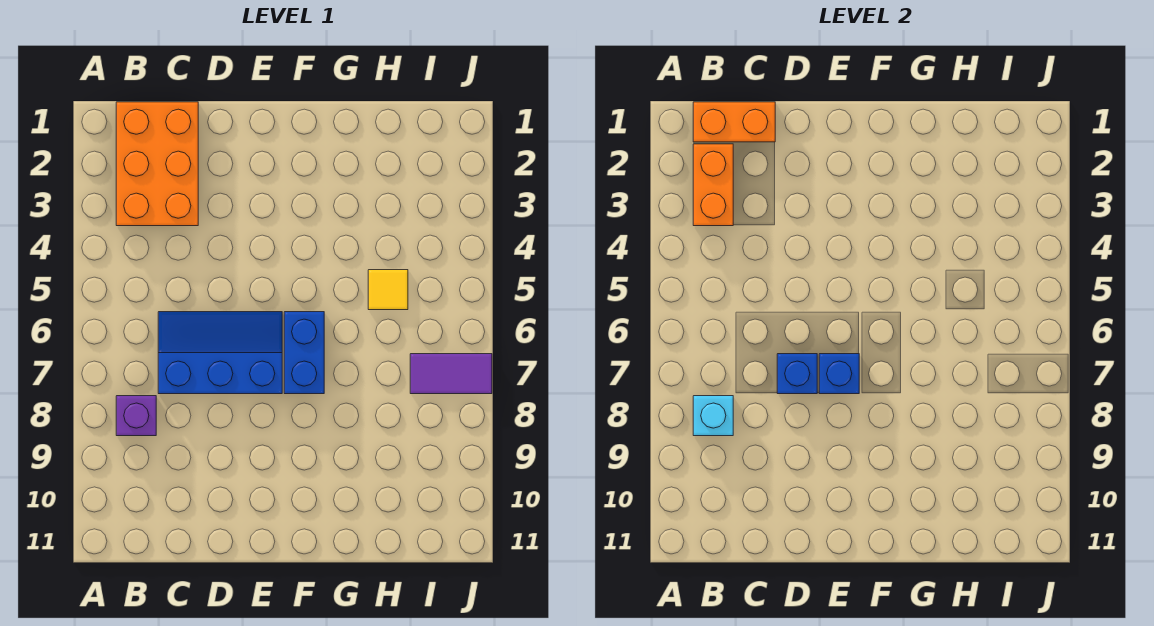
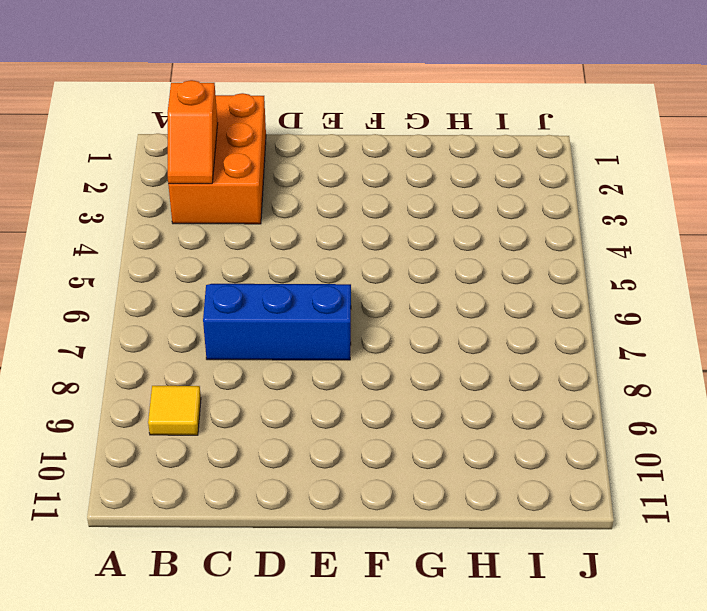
orange slope B2:B3 level 2 top 2 -> orange brick B2:B3 level 2
yellow tile B9 level 1 -> yellow tile H5 level 1
none -> purple brick B8 level 1
none -> blue brick F6:F7 level 1

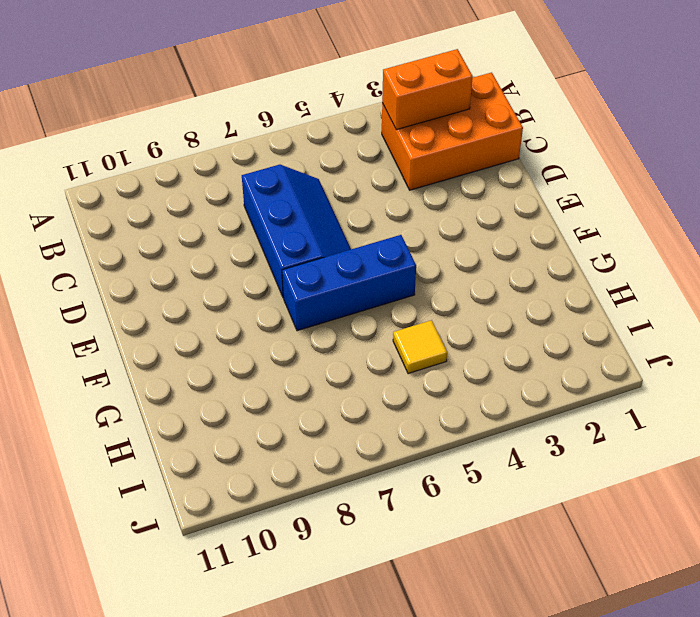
blue brick F5:F7 level 1 -> blue brick F6:F7 level 1
none -> purple brick B8 level 1
none -> purple tile I7:J7 level 1

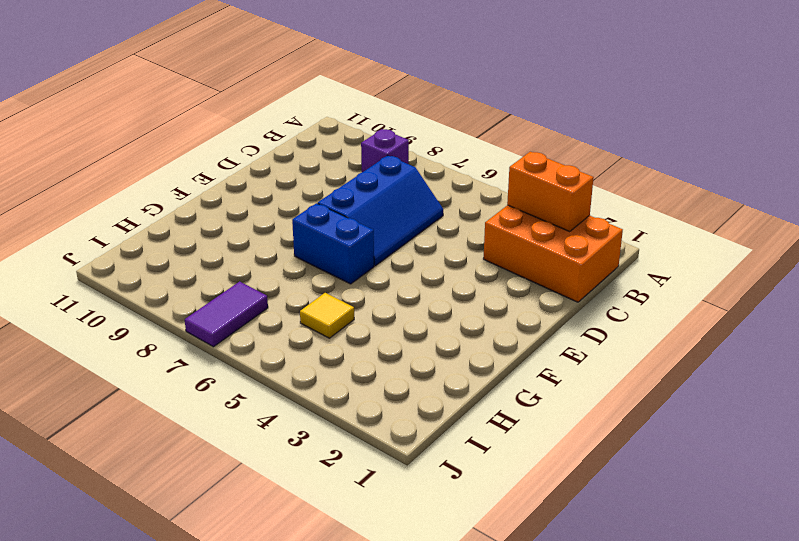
none -> orange brick B1:C1 level 2
none -> cyan brick B8 level 2

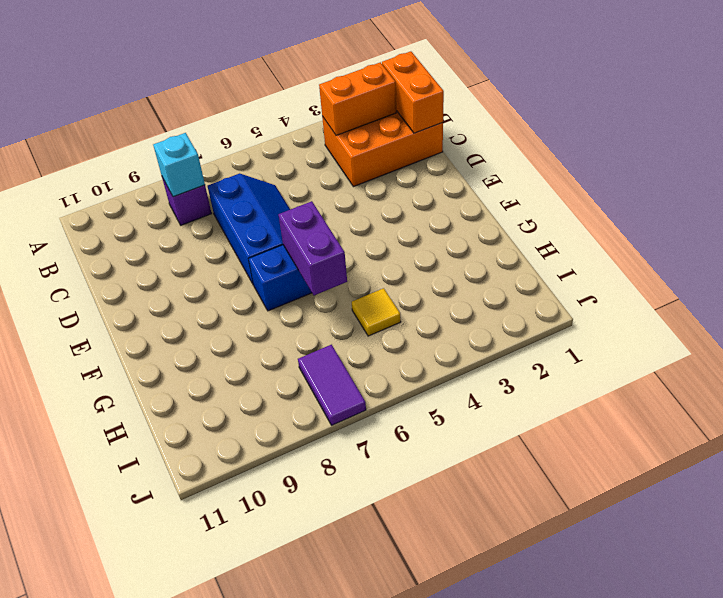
purple brick F6:G6 level 2 -> none
none -> blue brick D7 level 2
none -> blue brick E7 level 2

